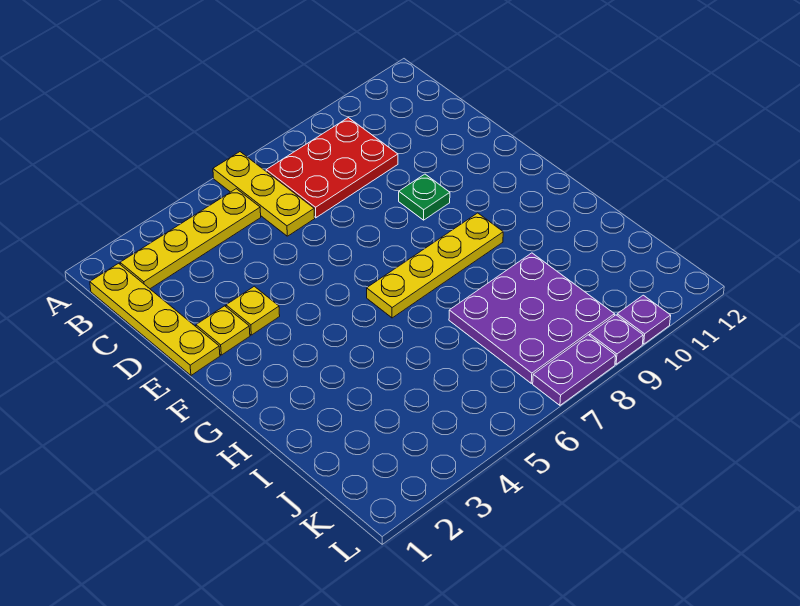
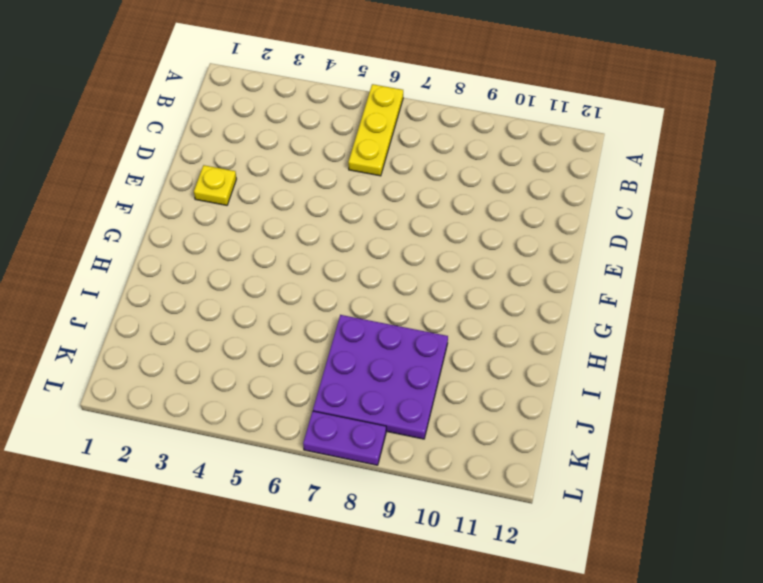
none -> yellow plate B1:E1 level 1
none -> yellow plate B2:B5 level 1
none -> red plate B7:C9 level 1

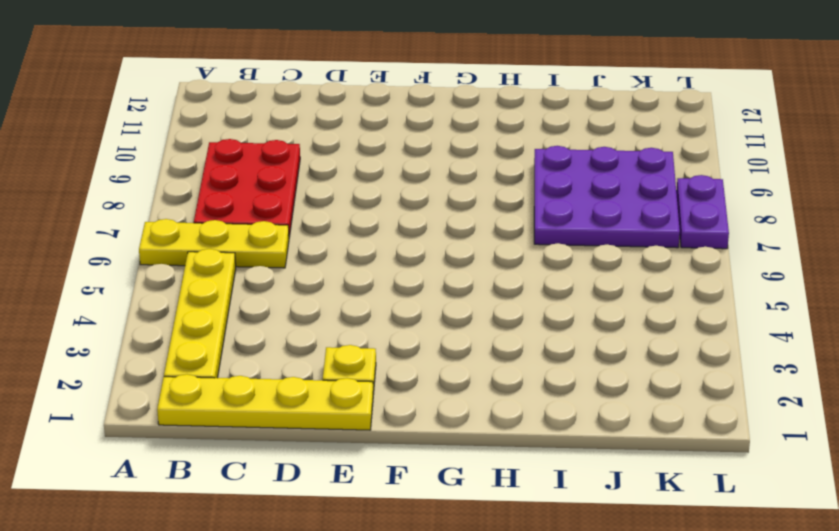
none -> yellow plate E3 level 1
none -> green plate E9 level 1
none -> yellow plate G6:G9 level 1

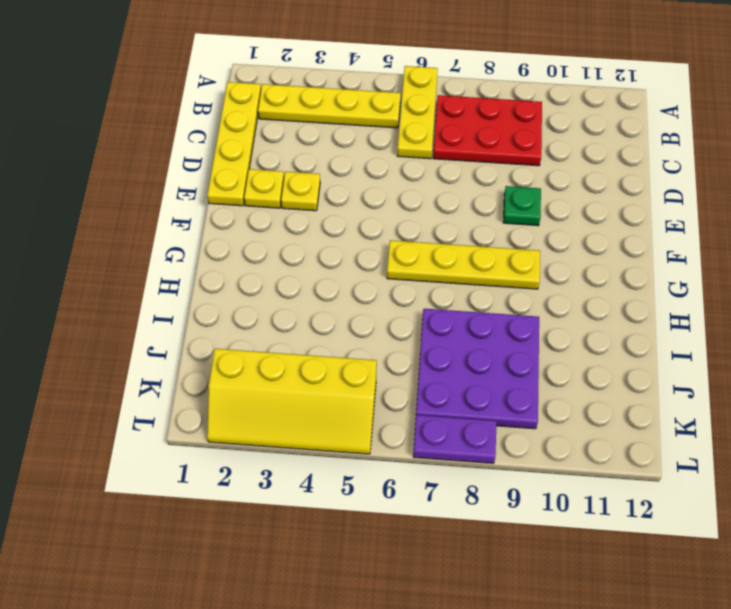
yellow slope K2:L5 level 1 top K -> none
none -> purple plate L9 level 1
none -> purple plate L10 level 1

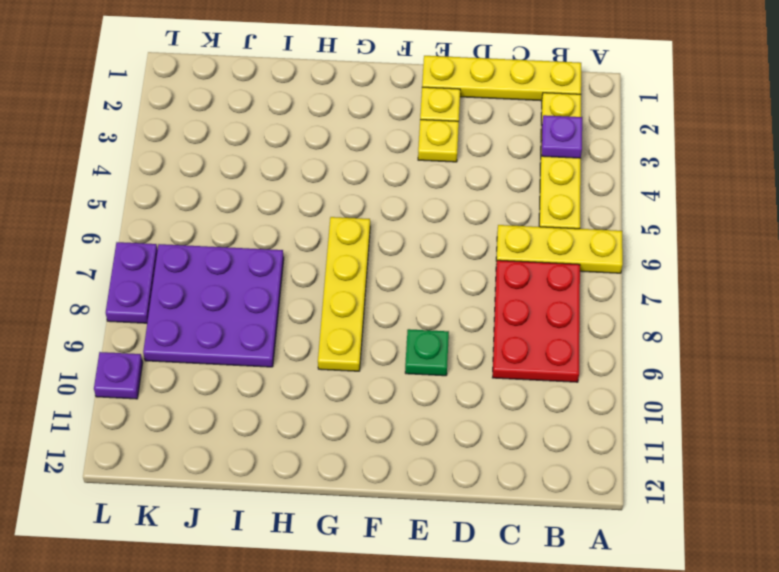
purple plate B3 level 2 -> purple plate L9 level 1

